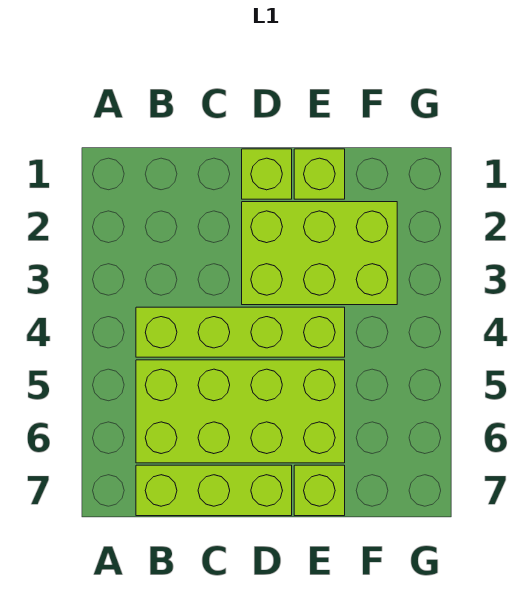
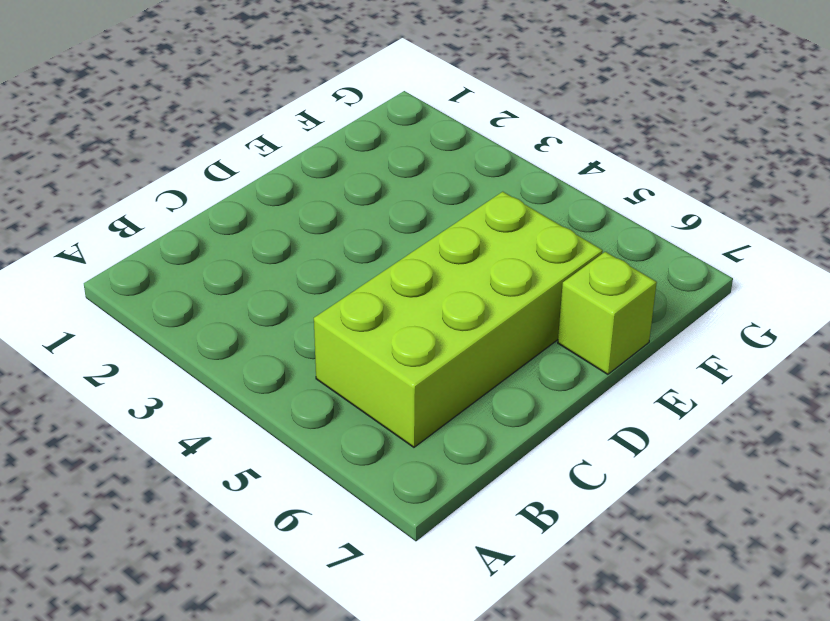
none -> lime brick B4:E4 level 1
none -> lime brick B7:D7 level 1

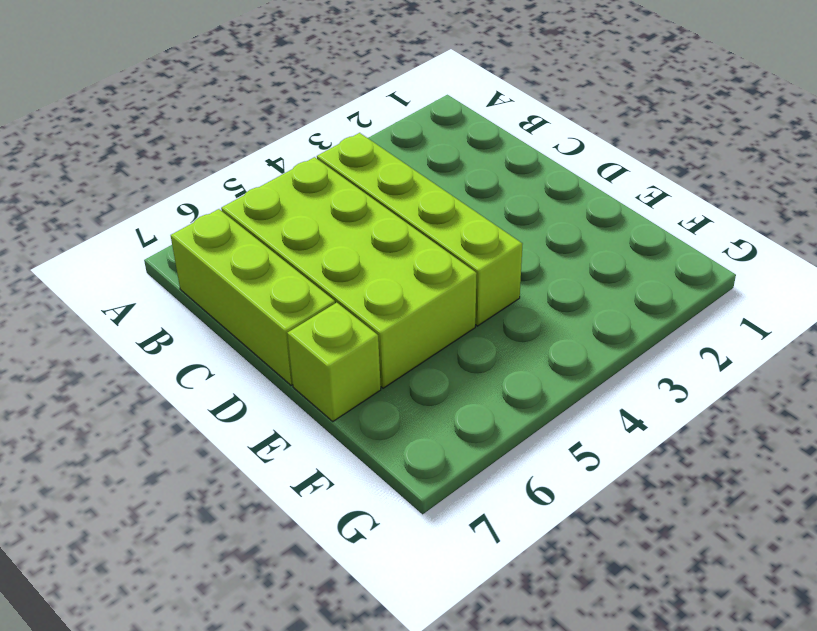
none -> lime brick D1 level 1
none -> lime brick D2:F3 level 1

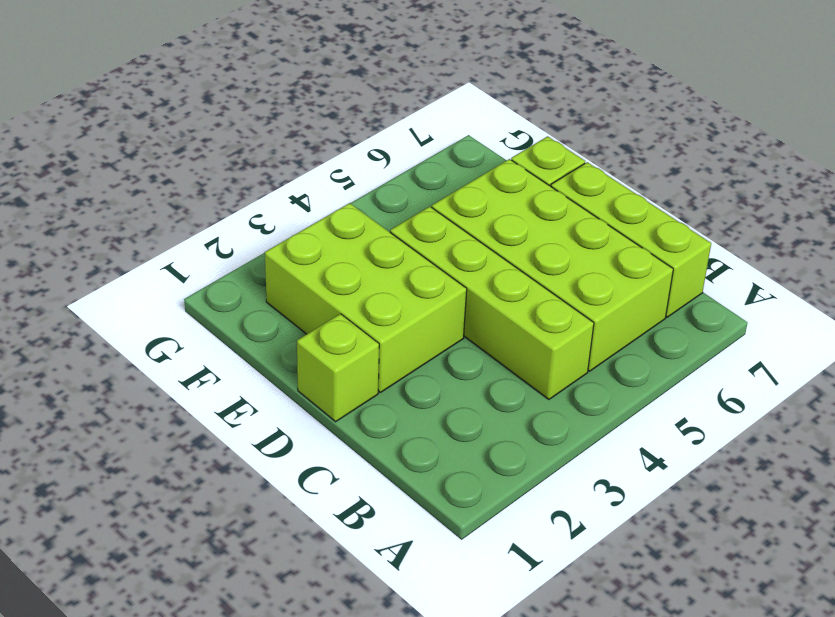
none -> lime brick E1 level 1

